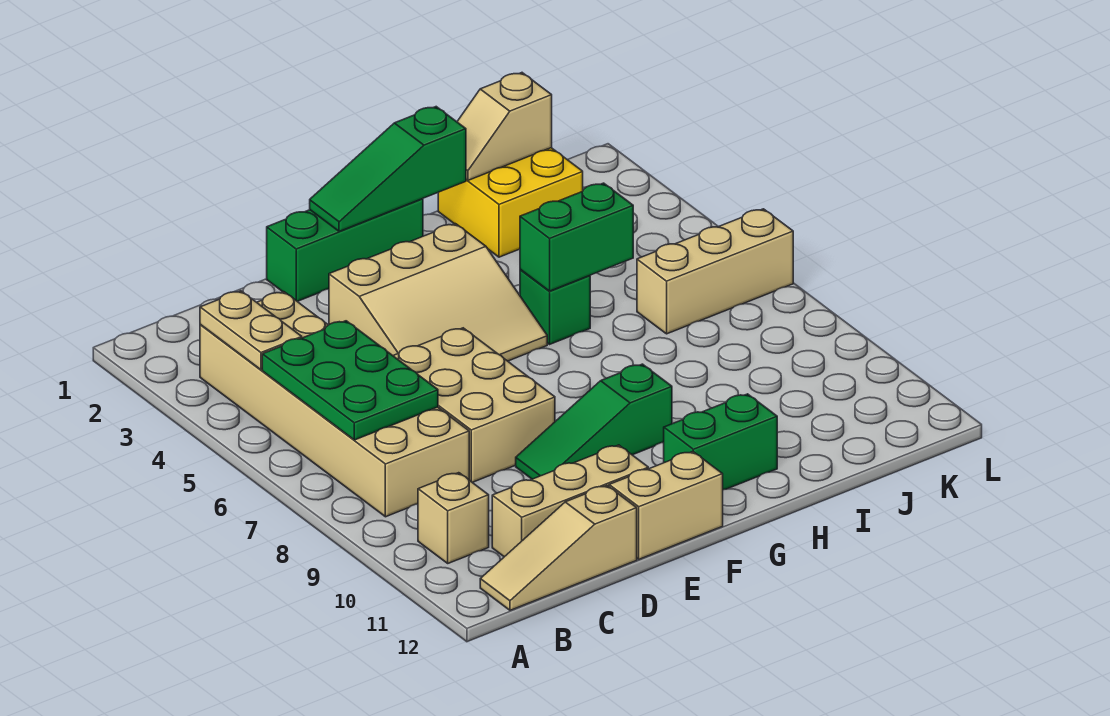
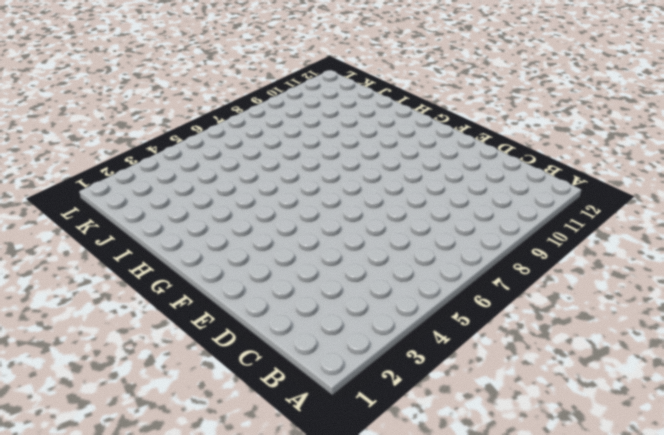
none -> tan brick B3:C8 level 1
none -> tan brick B10 level 1
none -> tan slope B12:D12 level 1 top D

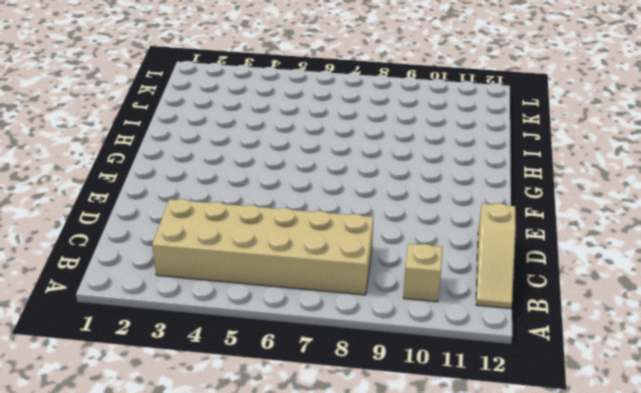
none -> tan brick C11:E11 level 1
none -> tan brick D6:E8 level 1
none -> green brick E1:G1 level 1

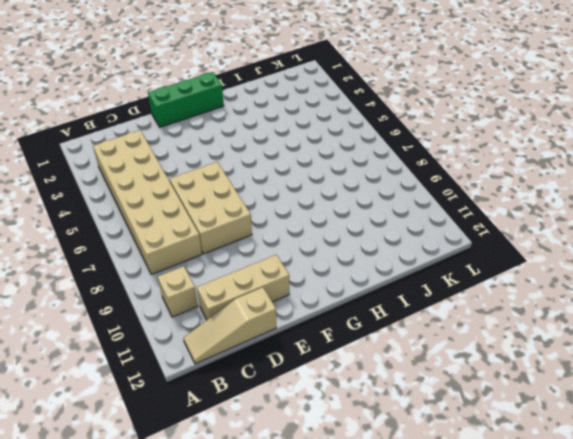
none -> tan slope E3:G5 level 1 top 3
none -> green slope E9:G9 level 1 top G
none -> tan brick E12:F12 level 1

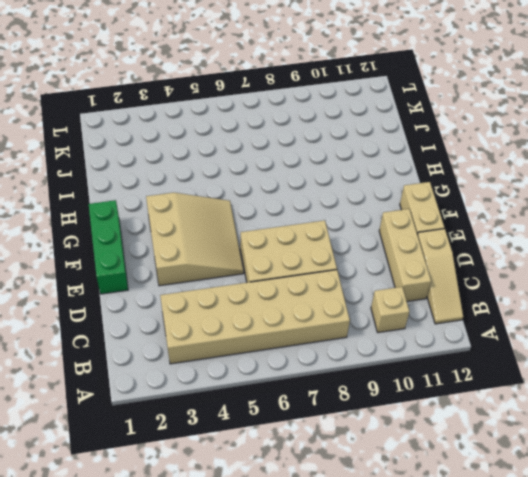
none -> green slope E9:G9 level 1 top G
none -> green brick G11:H11 level 1
none -> green brick H5 level 1

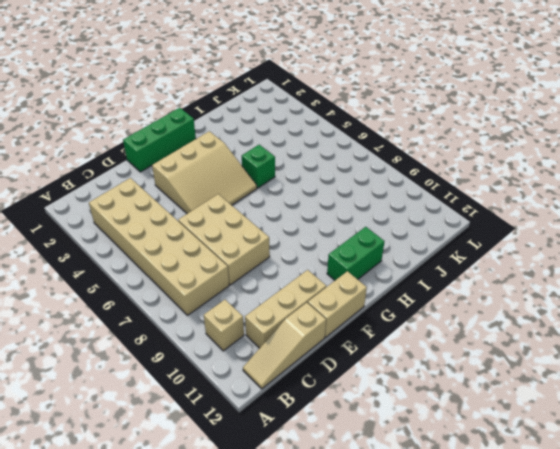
none -> green slope E9:G9 level 1 top G
none -> yellow brick I1:J2 level 1
none -> tan brick J6:L6 level 1

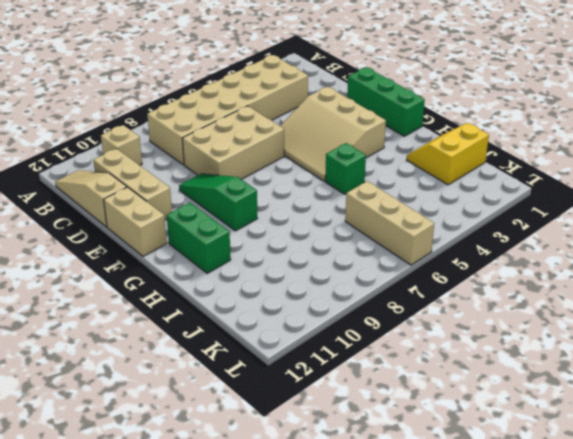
yellow slope I1:J2 level 1 top J -> yellow brick I1:J2 level 1
none -> tan plate B3:B4 level 2
none -> green plate B5:C7 level 2
none -> green slope F1:H1 level 2 top H

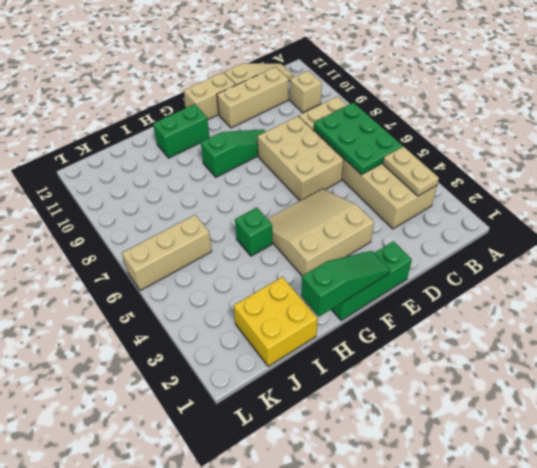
none -> green brick H5:I5 level 2
none -> tan slope I1:J1 level 2 top J

